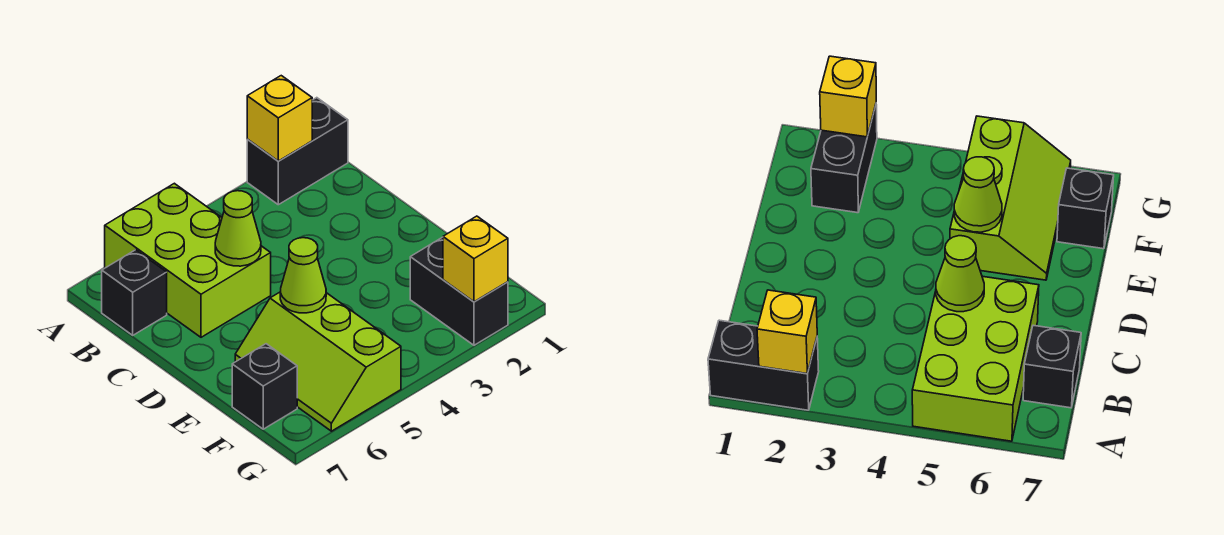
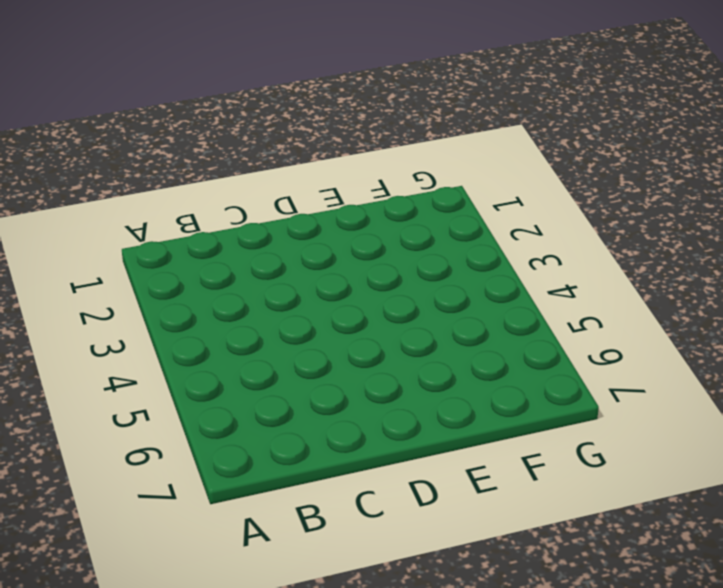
none -> black brick A1:A2 level 1
none -> lime brick A5:C6 level 1

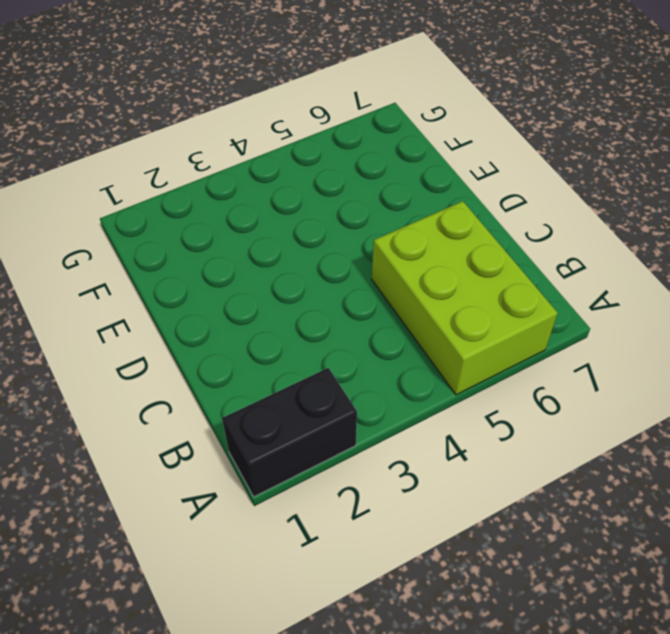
none -> black brick B7 level 1
none -> lime slope E5:G6 level 1 top 5

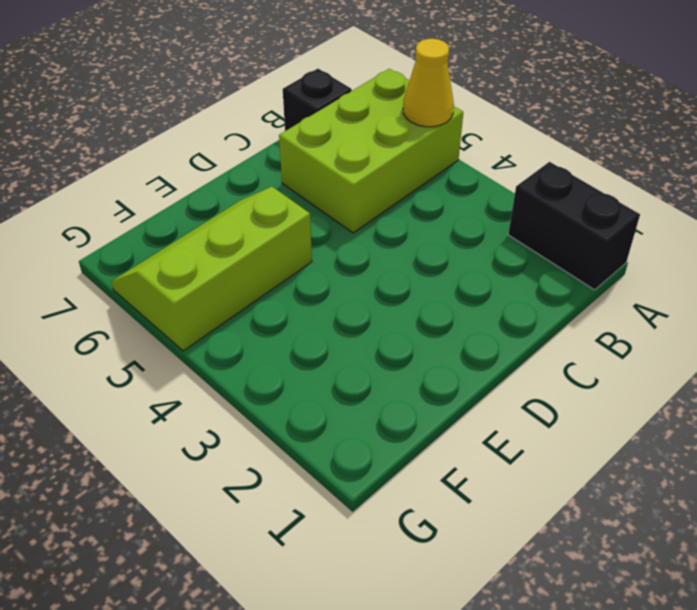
yellow cone A5 level 2 -> none
none -> black brick F2:G2 level 1
none -> black brick F7 level 1

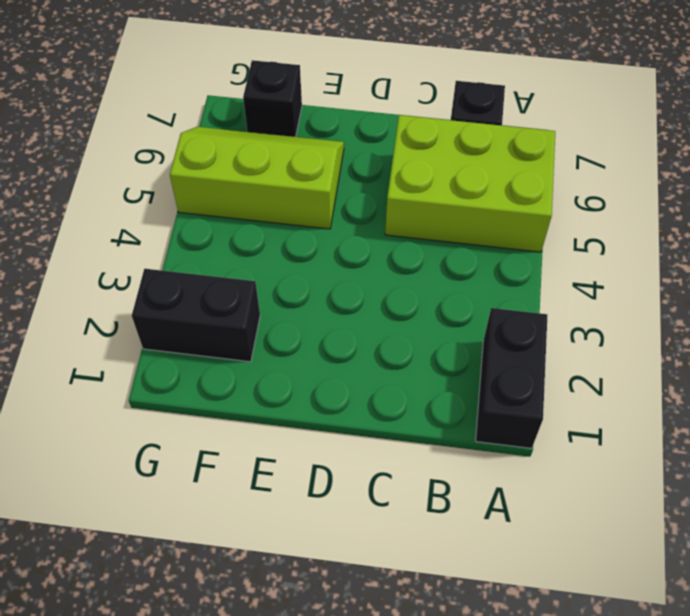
none -> yellow brick A2 level 2
none -> lime cone C5 level 2

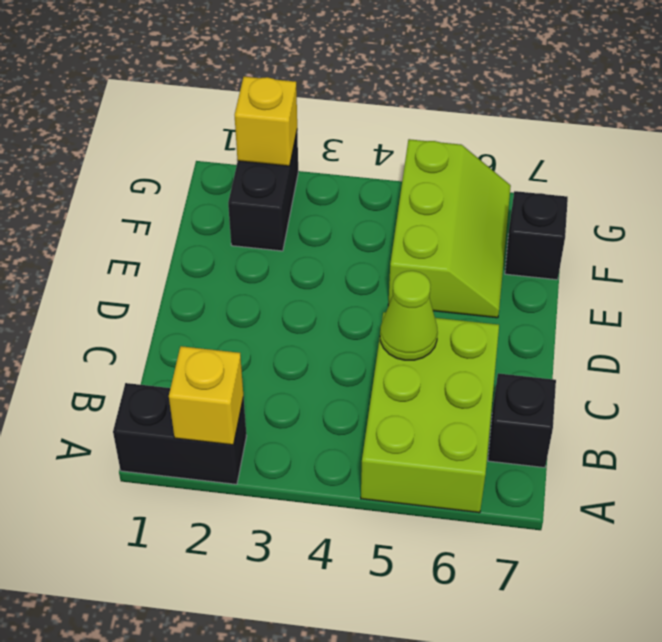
none -> lime cone E5 level 2

